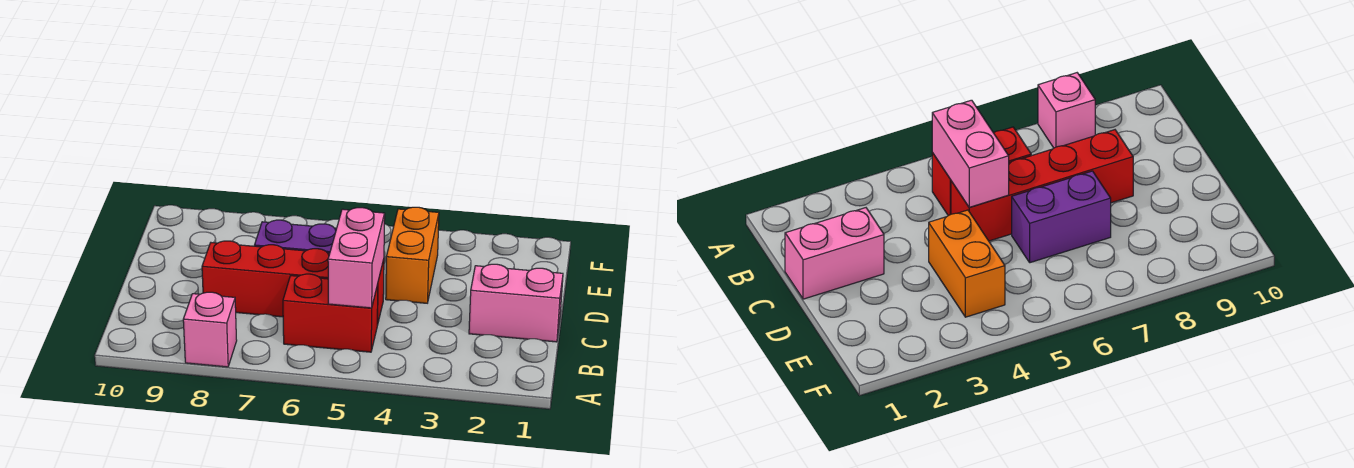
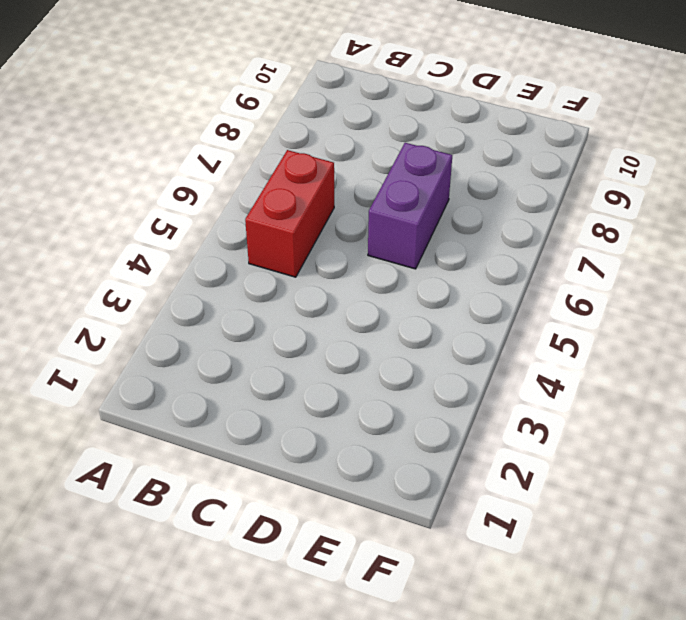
none -> pink brick A8 level 1
none -> pink brick C1:C2 level 1

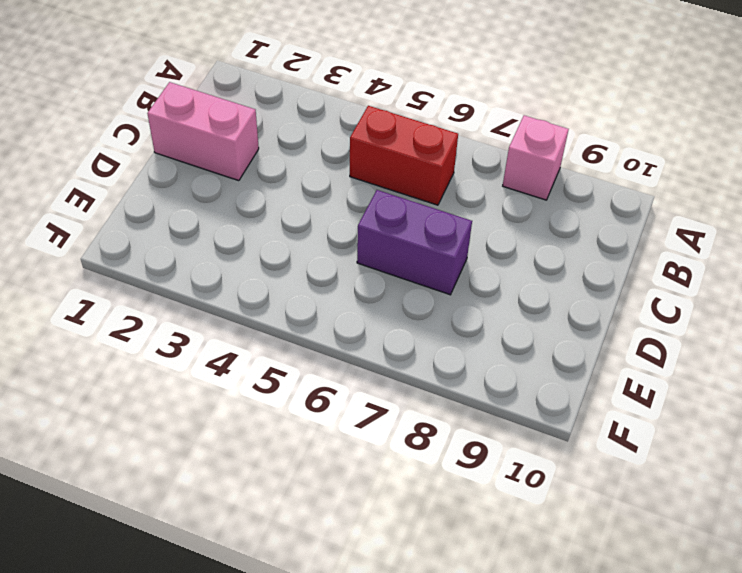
none -> red brick C5:C8 level 1
none -> orange brick D4:E4 level 1

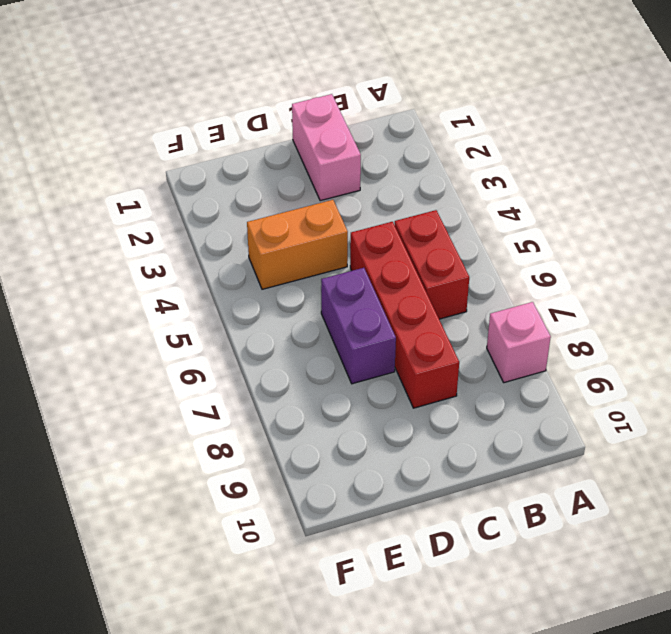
none -> pink brick B5:C5 level 2

